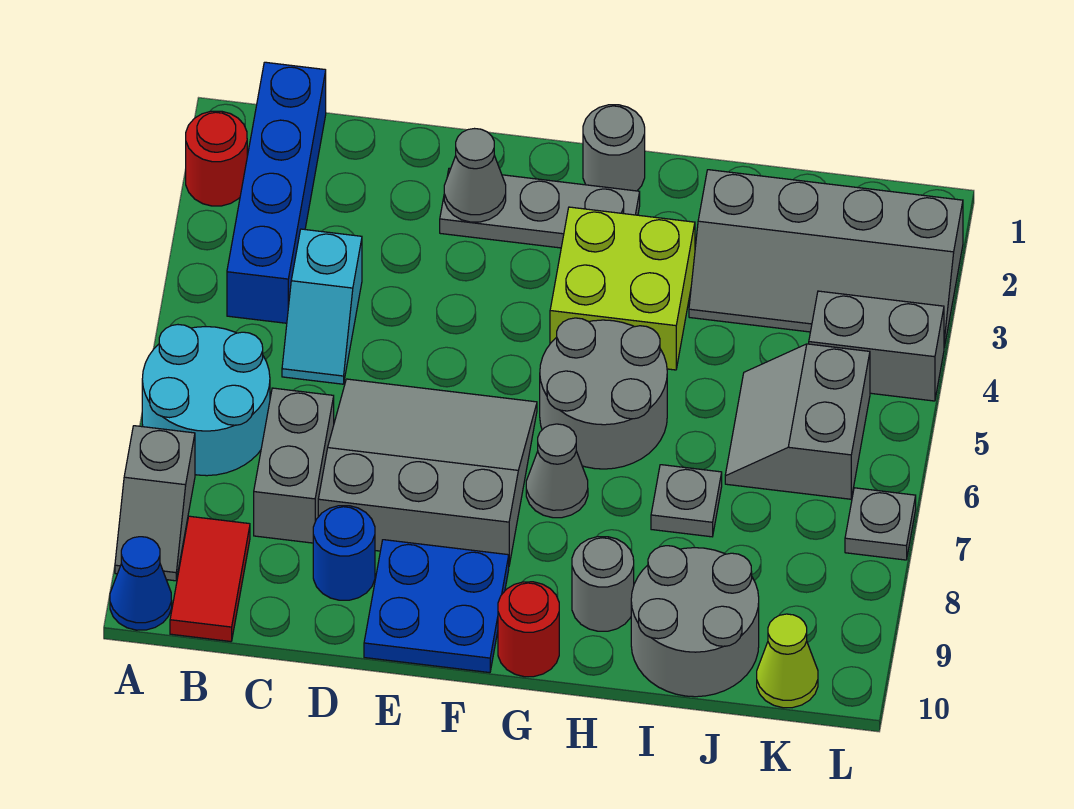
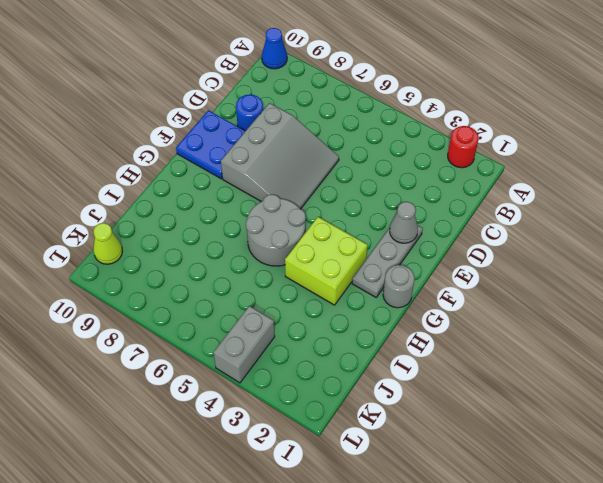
none -> cyan round brick A6:B7 level 1
none -> grey slope A8:A9 level 1 top 8
none -> blue brick B1:B4 level 1

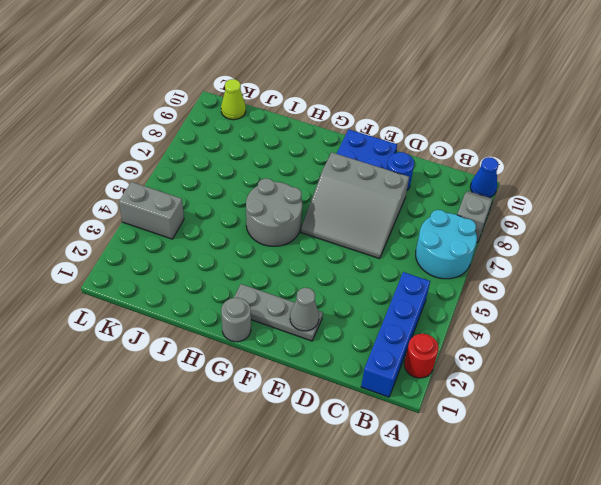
none -> red tile B9:B10 level 1
none -> cyan slope C4:C5 level 1 top 4
none -> grey brick C7:C8 level 1

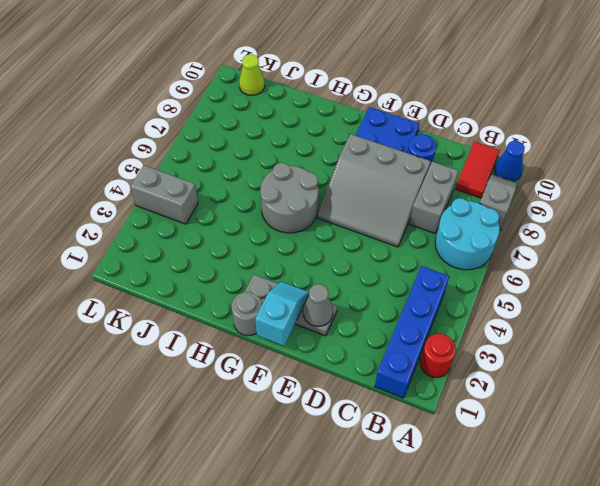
cyan slope F1:F2 level 2 top 1 -> cyan slope C4:C5 level 1 top 4
none -> lime brick G3:H4 level 1
none -> grey cone G7 level 1
none -> red round brick G10 level 1

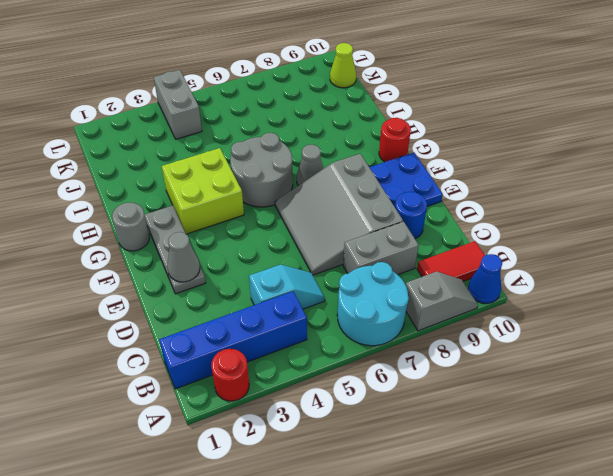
none -> grey round brick H9 level 1
none -> grey slope I2:L3 level 1 top 2
none -> grey plate I7 level 1

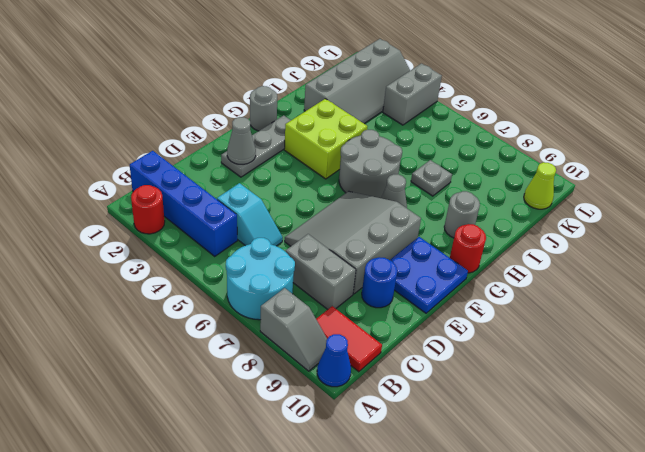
none -> grey round brick I9:J10 level 1
none -> grey slope J5:K6 level 1 top K
none -> grey plate L7 level 1

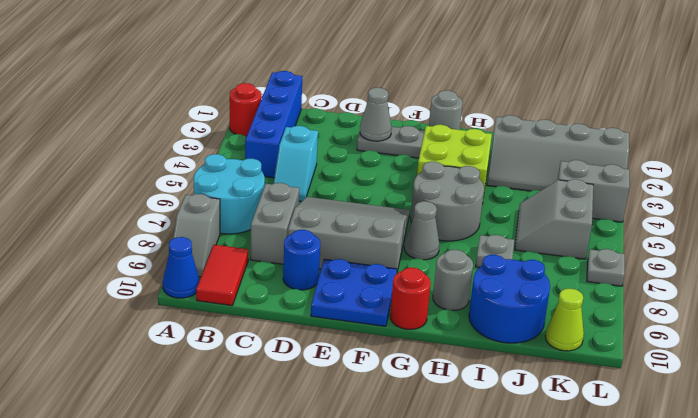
blue round brick I9:J10 level 1 -> grey round brick I9:J10 level 1

